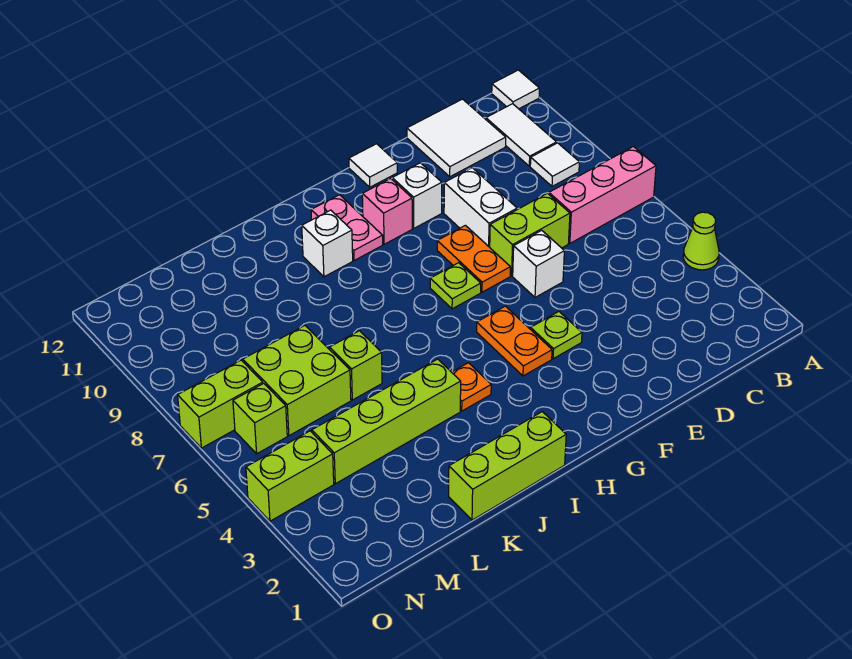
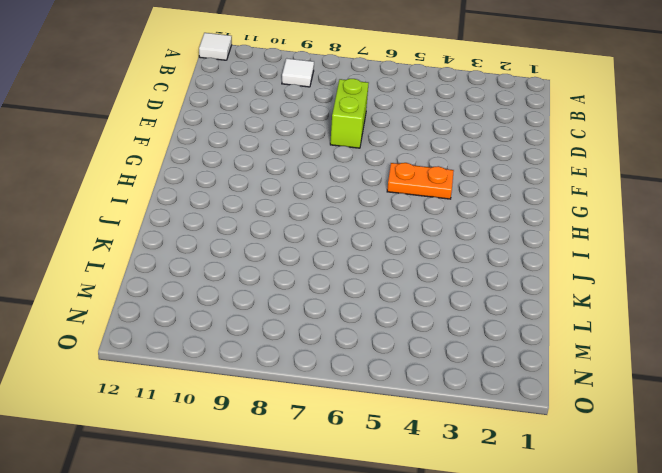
none -> lime cone A4 level 1
none -> pink brick A7:C7 level 1
none -> white tile B10:B11 level 1

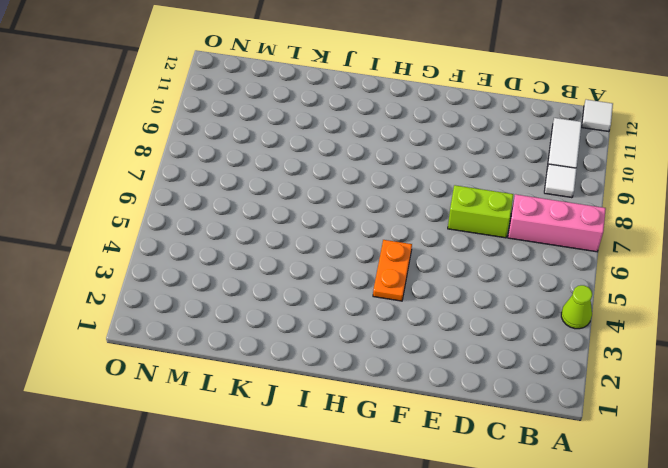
none -> white tile C11:D12 level 1
none -> white brick E6 level 1
none -> white brick E8:E9 level 1

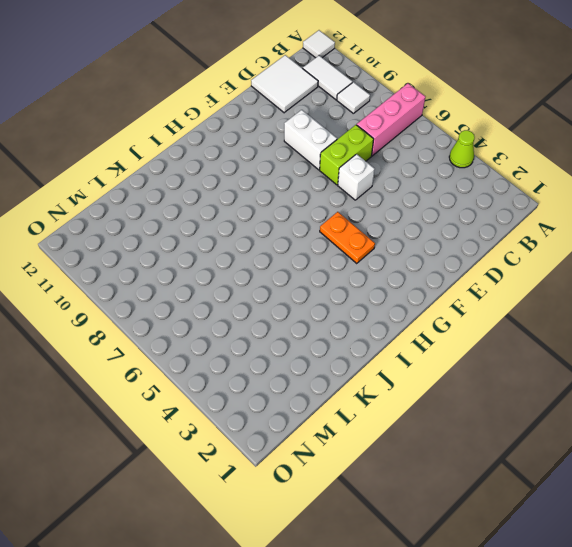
none -> lime plate F4 level 1
none -> orange plate F7:F8 level 1
none -> white brick F10 level 1

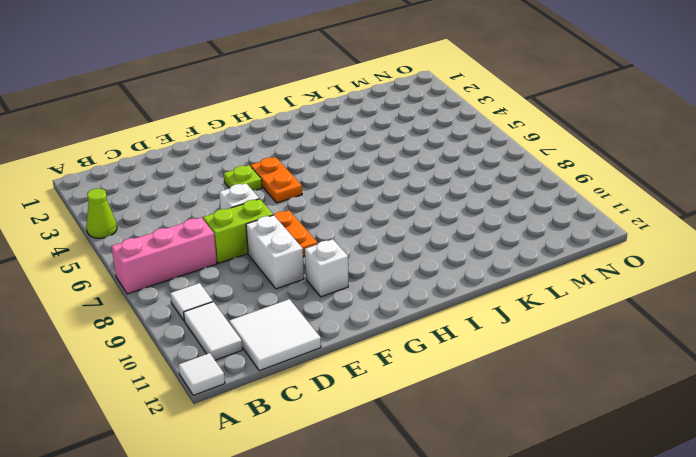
none -> white tile F12 level 1
none -> lime plate G7 level 1
none -> pink brick G10 level 1

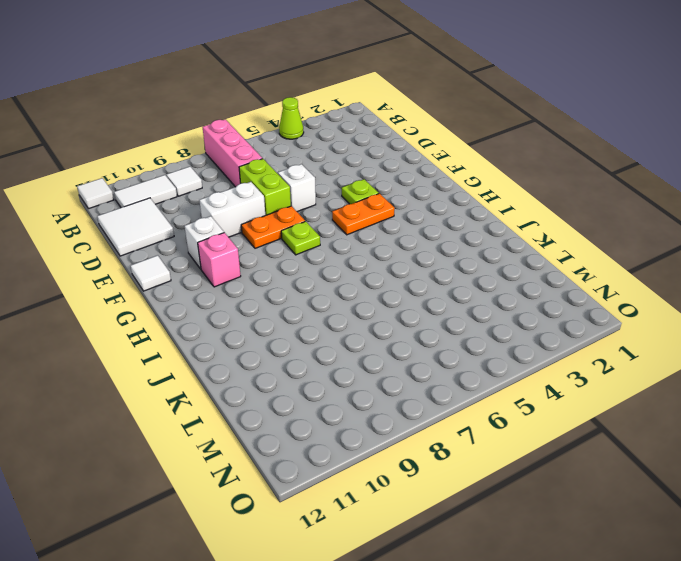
none -> pink plate H10:H11 level 1
none -> lime brick I1:K1 level 1
none -> orange plate I4 level 1

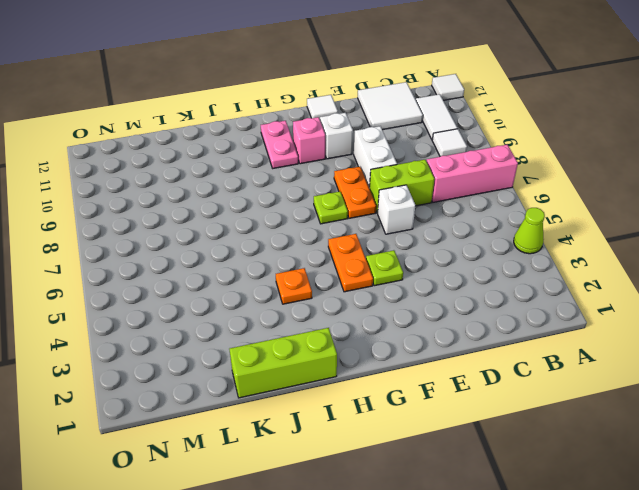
none -> white brick I10 level 1
none -> lime brick J4:M4 level 1
none -> lime brick K6 level 1

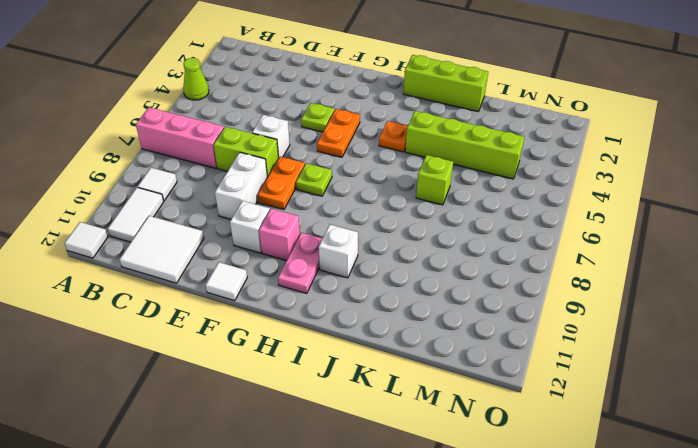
none -> lime brick L6:M7 level 1
none -> lime brick N4:O4 level 1
none -> lime brick N6 level 1

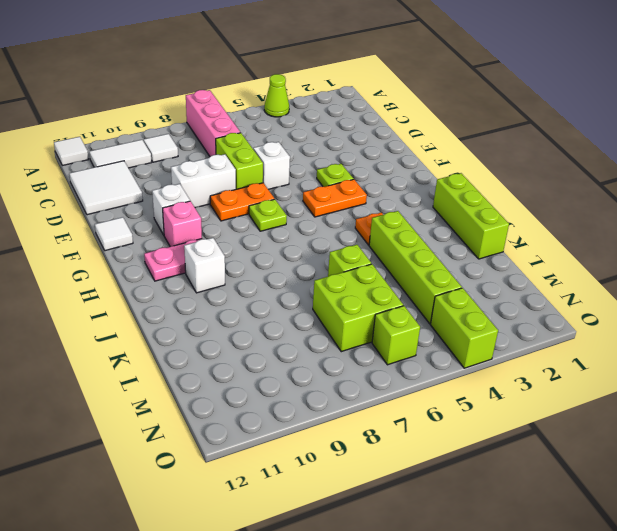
none -> lime brick N7:O7 level 1

